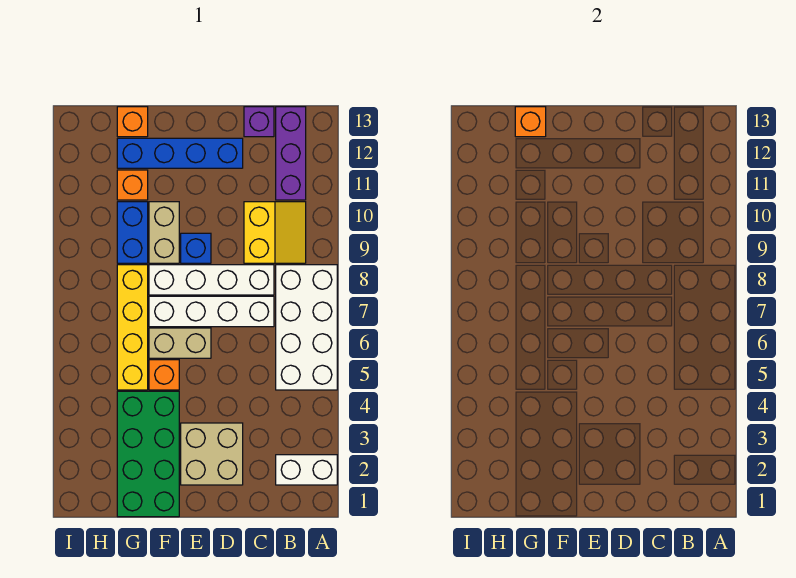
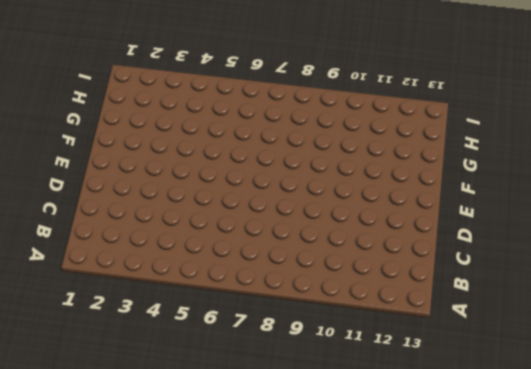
none -> white brick A2:B2 level 1
none -> white brick A5:B8 level 1
none -> yellow slope B9:C10 level 1 top C

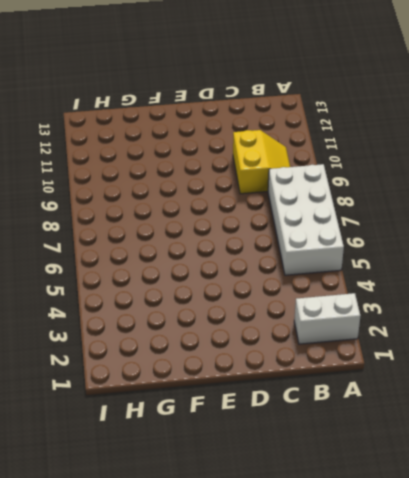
none -> purple brick B11:B13 level 1
none -> white brick C7:F7 level 1
none -> white brick C8:F8 level 1

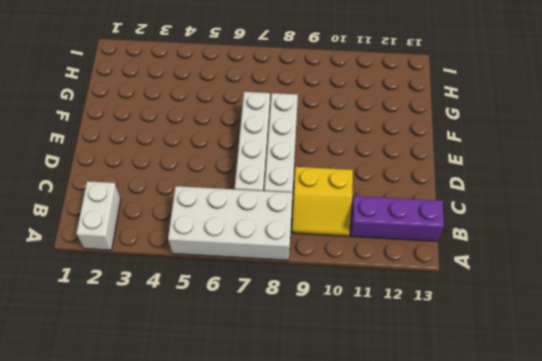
none -> purple brick C13 level 1
none -> tan brick D2:E3 level 1
none -> blue brick D12:G12 level 1

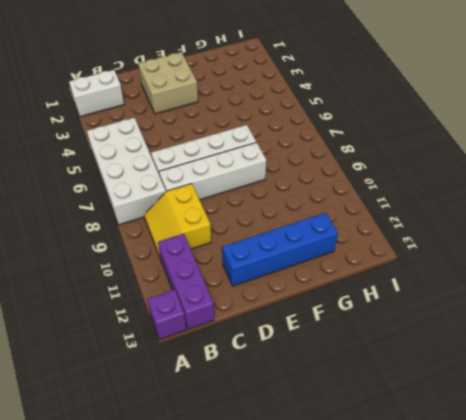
purple brick A13 level 1 -> purple brick C13 level 1
none -> tan brick E6:F6 level 1
none -> blue brick E9 level 1
none -> green brick F1:G4 level 1

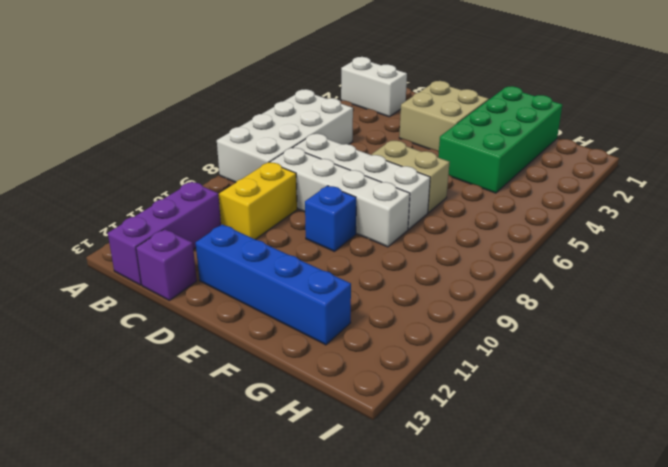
none -> orange brick F5 level 1
none -> tan brick F9:F10 level 1
none -> yellow brick G5:G8 level 1

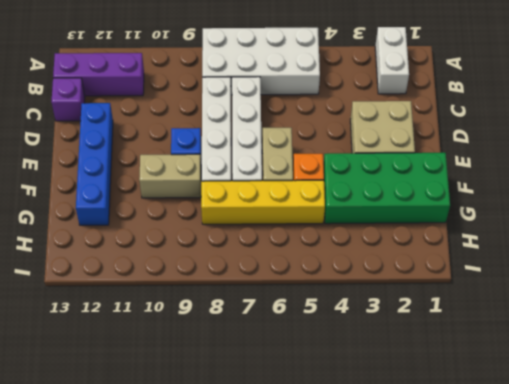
none -> yellow slope B9:C10 level 1 top C
none -> blue brick G9:G10 level 1
none -> orange brick G11 level 1

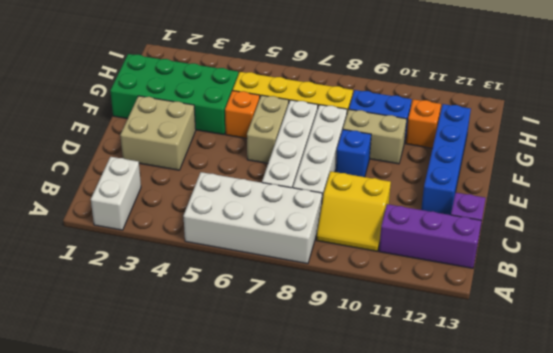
none -> orange brick G13 level 1
none -> orange brick G13 level 2

